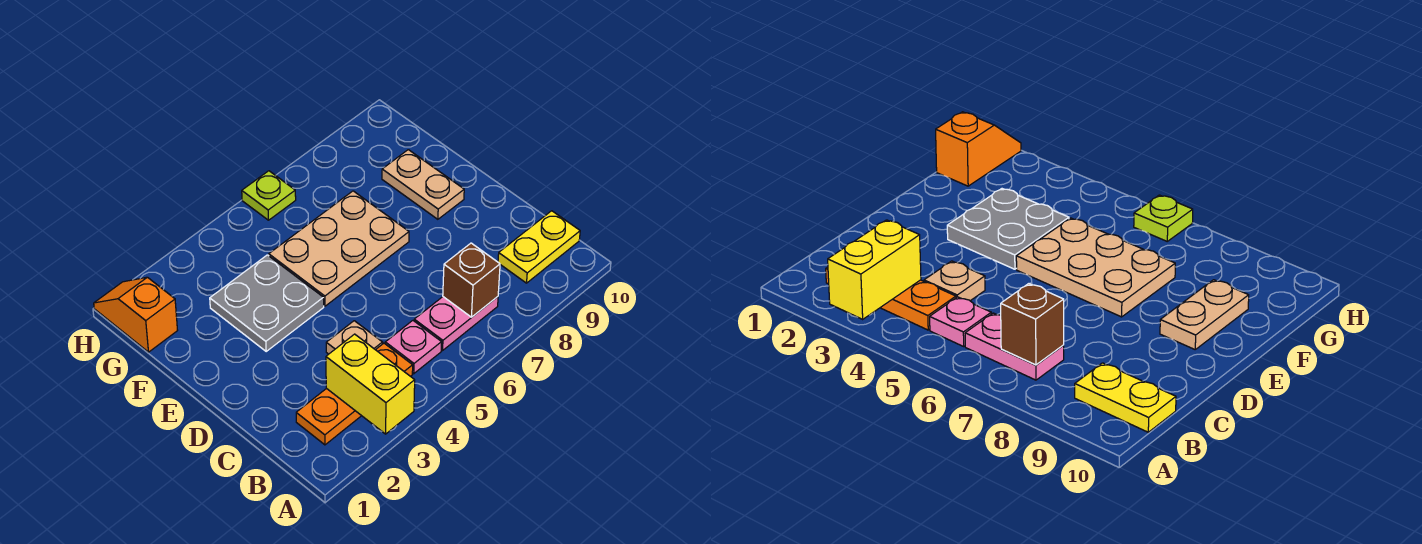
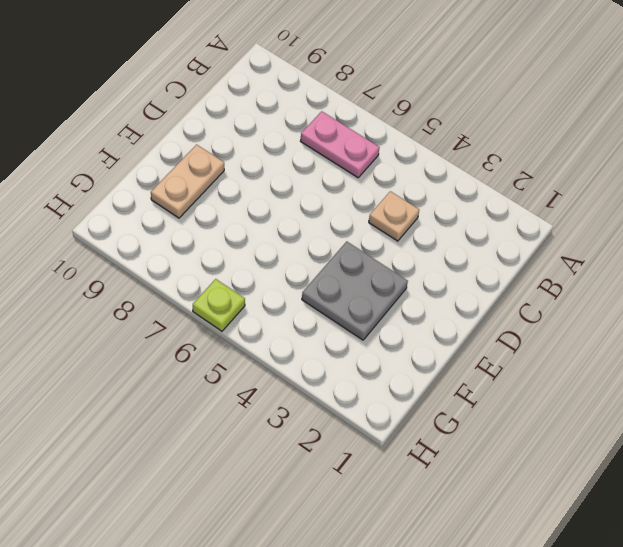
none -> orange plate B2:B4 level 1
none -> pink plate B5 level 1
none -> yellow plate B9:B10 level 1

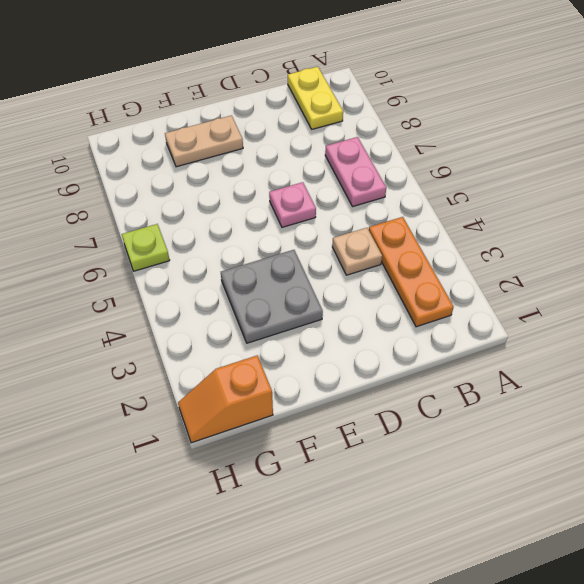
pink plate D6 level 1 -> pink plate B5 level 1
none -> tan plate E5:F7 level 1
none -> yellow brick A3:B3 level 2
none -> brown brick B7 level 2

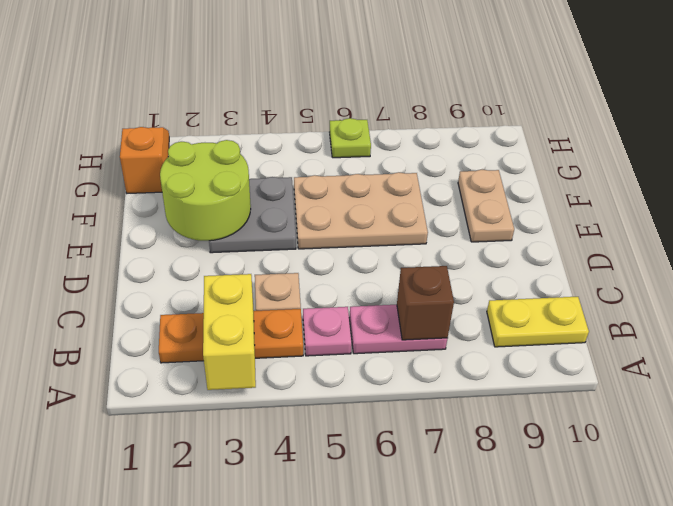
lime round brick E2:F3 level 2 -> none

